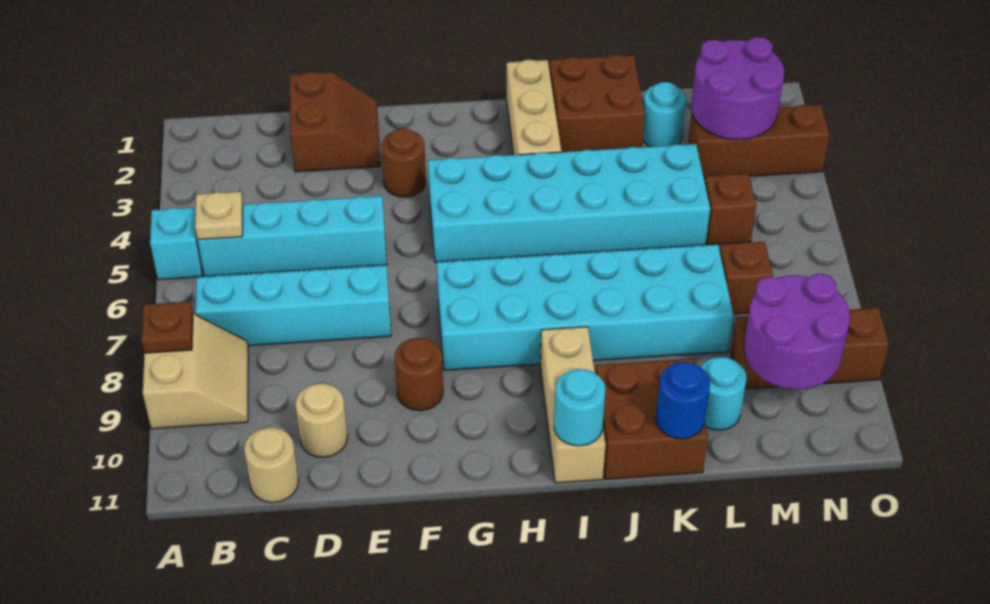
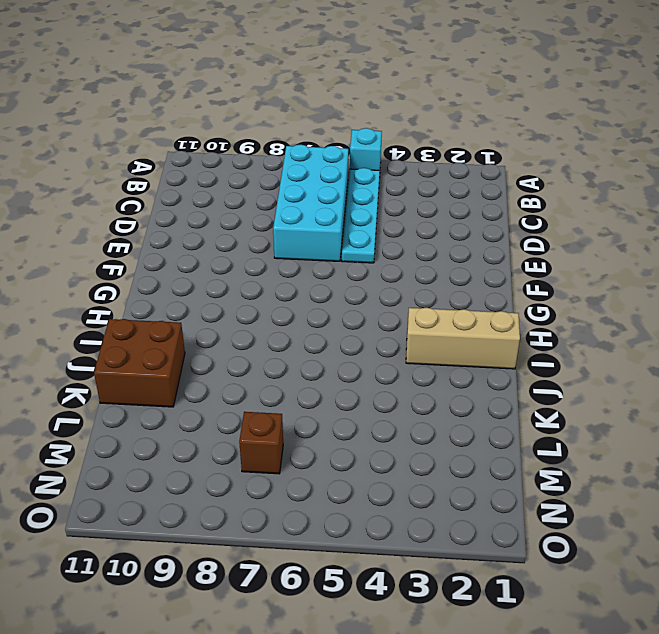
cyan plate B5:E5 level 1 -> cyan brick B5:E5 level 1
cyan brick B6:E7 level 1 -> cyan brick B7:E7 level 1
none -> tan slope A8:B9 level 1 top A
none -> tan round brick C11 level 1
none -> brown slope D1:E2 level 1 top D

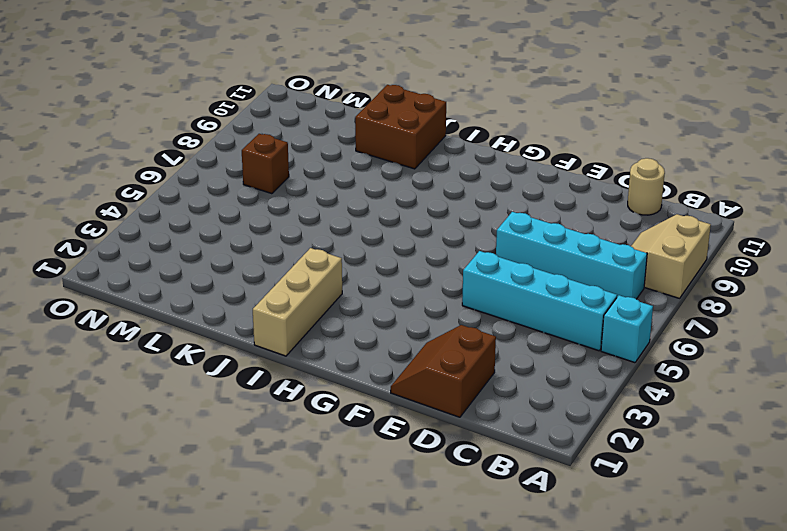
none -> tan round brick D10 level 1
none -> brown round brick F3 level 1
none -> brown round brick F9 level 1

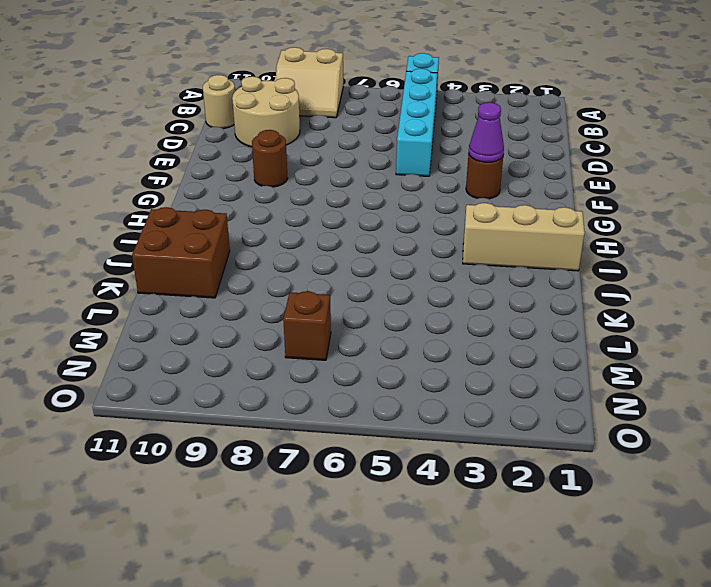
tan round brick C9:D10 level 1 -> tan round brick D10 level 1
purple cone F3 level 2 -> none
none -> cyan brick B7:E7 level 1
none -> brown slope D1:E2 level 1 top D
none -> cyan brick G4:L5 level 1

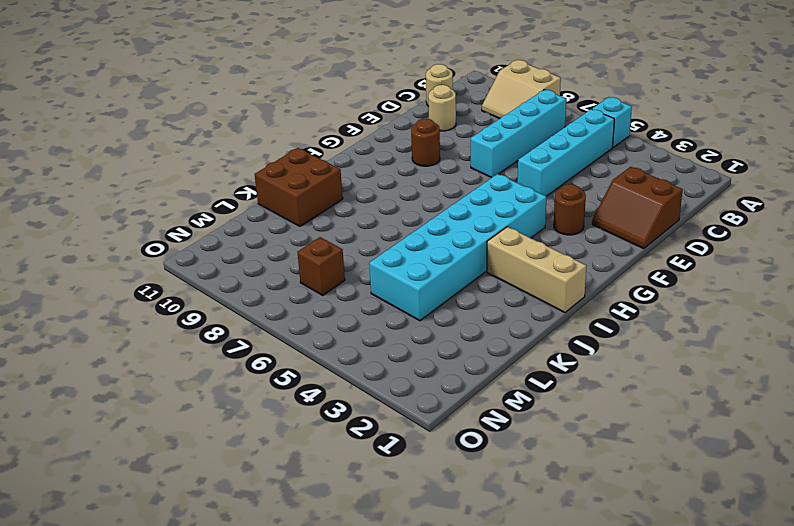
none -> cyan brick G7:L8 level 1
none -> tan brick I9:I11 level 1
none -> brown brick J1:K2 level 1

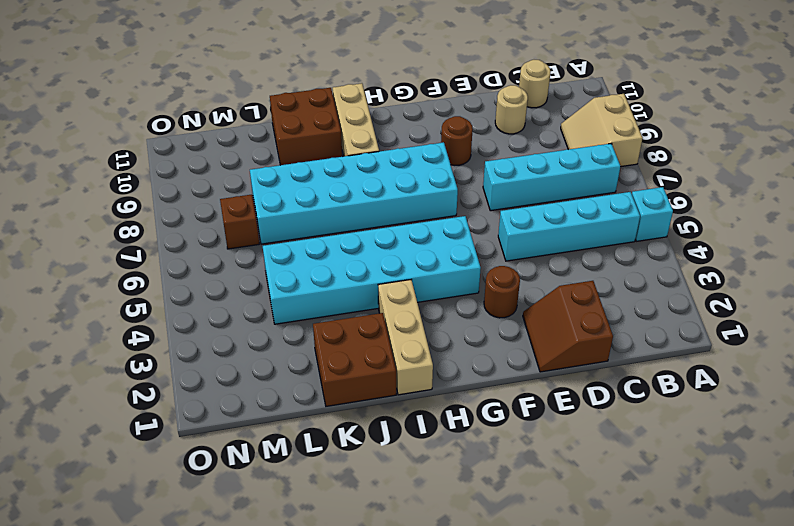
none -> cyan round brick L2 level 1
none -> cyan round brick L10 level 1
none -> brown brick M3:O3 level 1

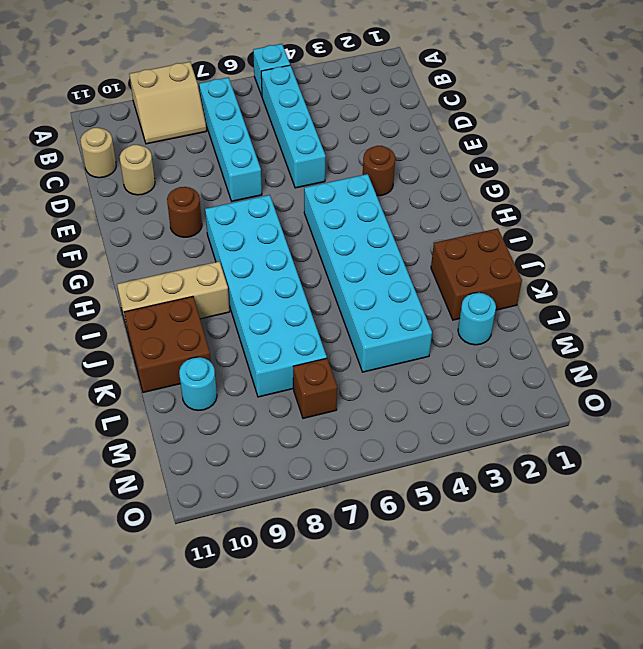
none -> brown slope D1:E2 level 1 top D
none -> tan brick I1:I3 level 1
none -> brown brick M3:O3 level 1

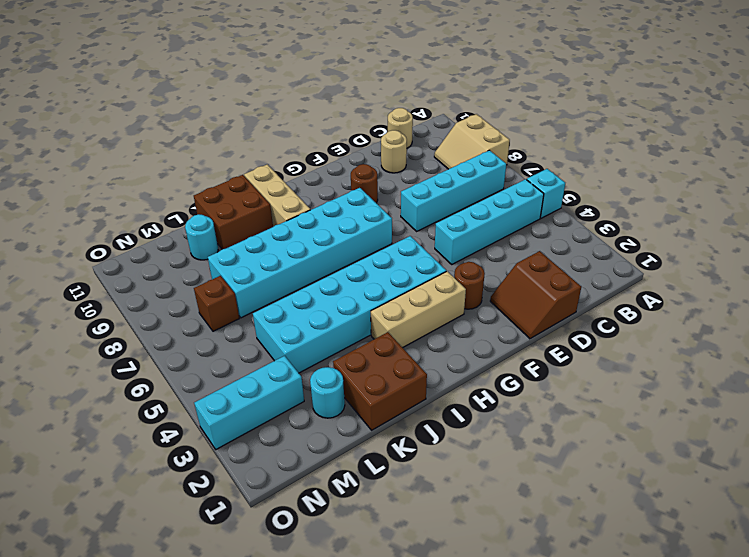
tan brick G3:I3 level 1 -> tan brick I1:I3 level 1
cyan brick M3:O3 level 1 -> brown brick M3:O3 level 1
none -> brown brick M5 level 1
none -> brown brick M9:O9 level 1
none -> brown plate A8 level 2

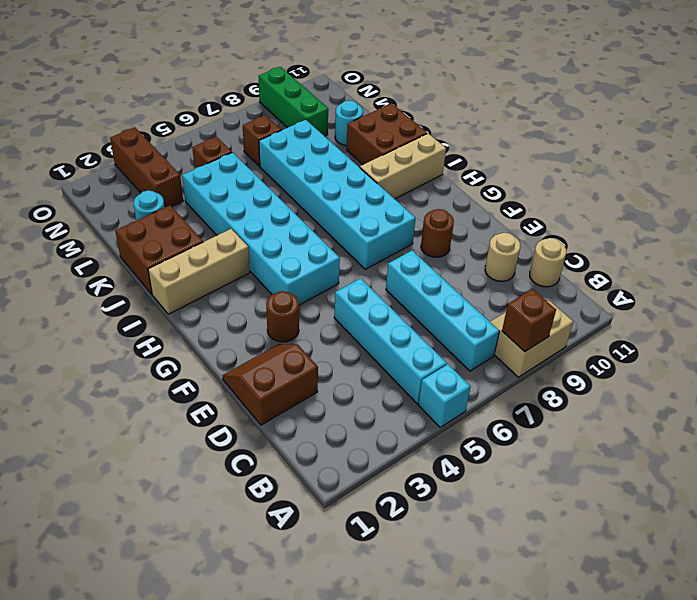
brown brick A8 level 2 -> brown plate A8 level 2
green brick M9:O9 level 1 -> brown brick M9:O9 level 1
none -> tan plate B5 level 2
none -> cyan round brick I11 level 2
none -> blue round brick K11 level 2

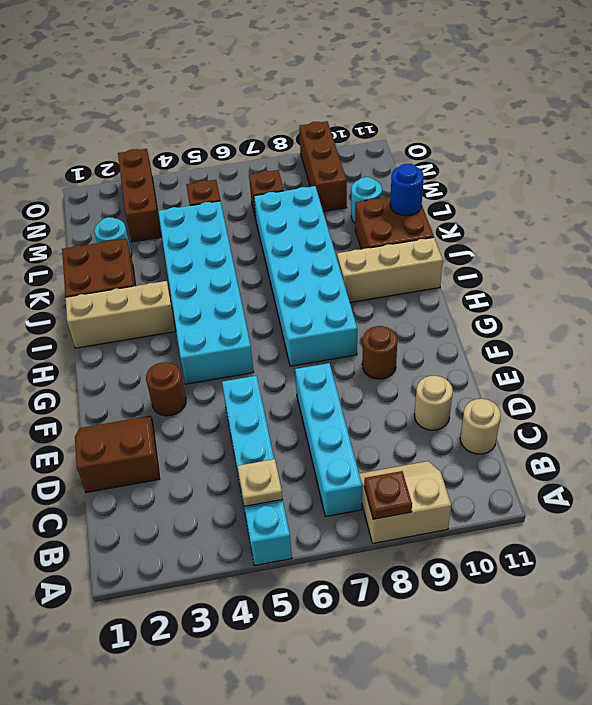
none -> cyan round brick I11 level 2
none -> purple round brick M2:N3 level 2
none -> purple round brick M9:N10 level 2

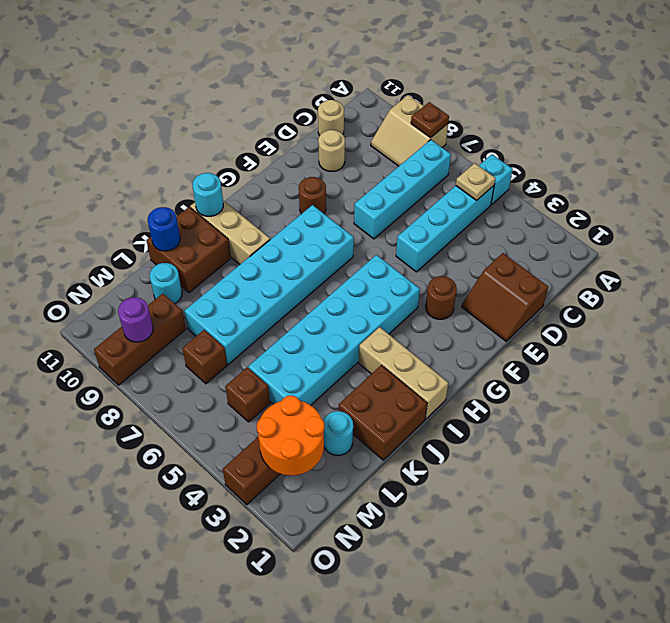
orange round brick M2:N3 level 2 -> purple round brick M2:N3 level 2
purple round brick N9 level 2 -> purple round brick M9:N10 level 2

